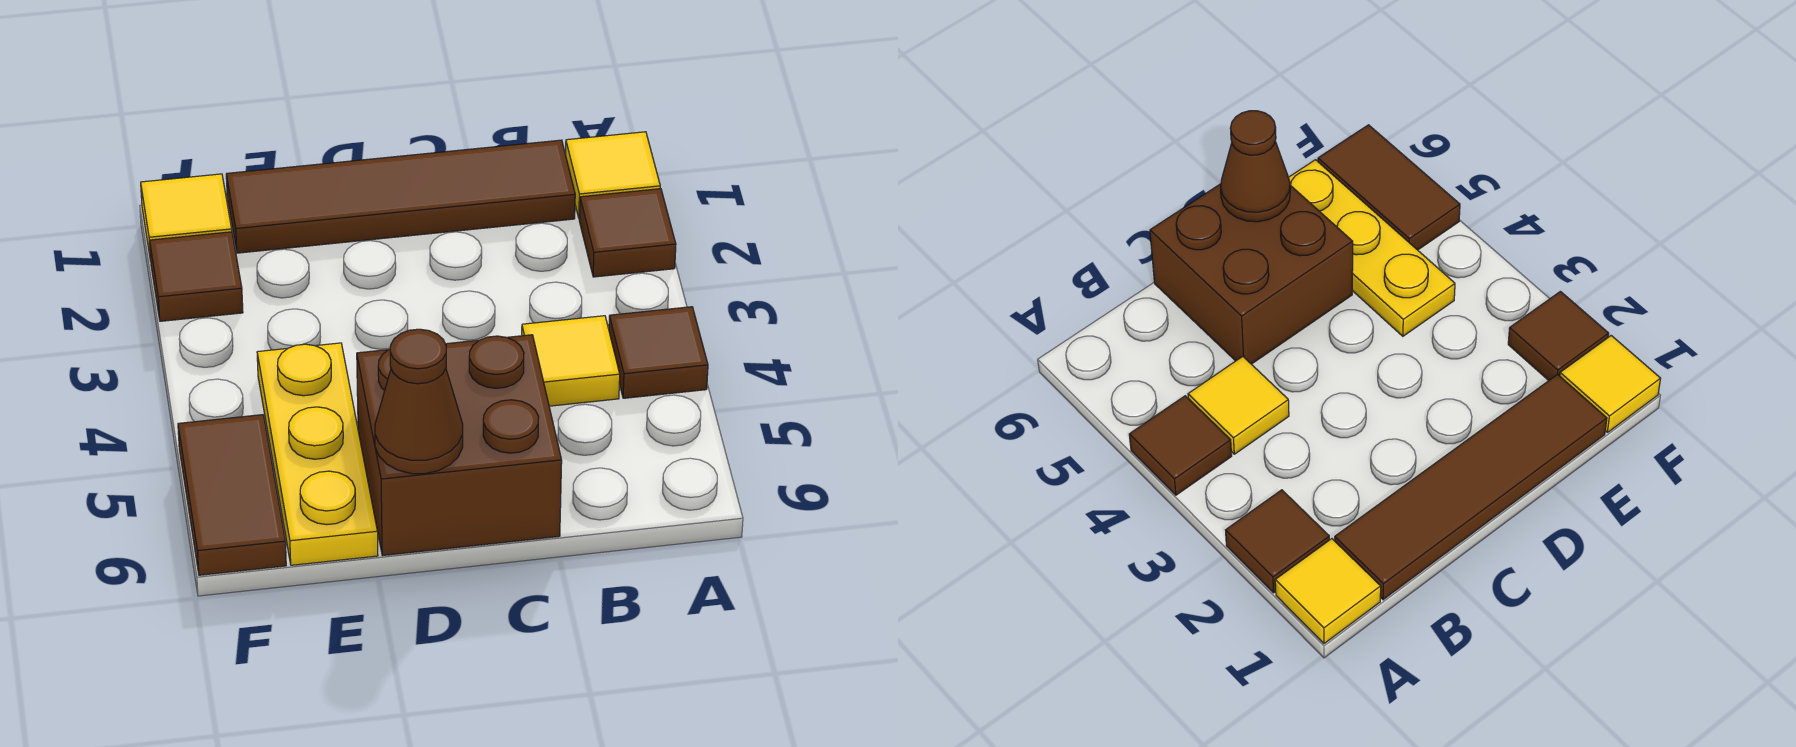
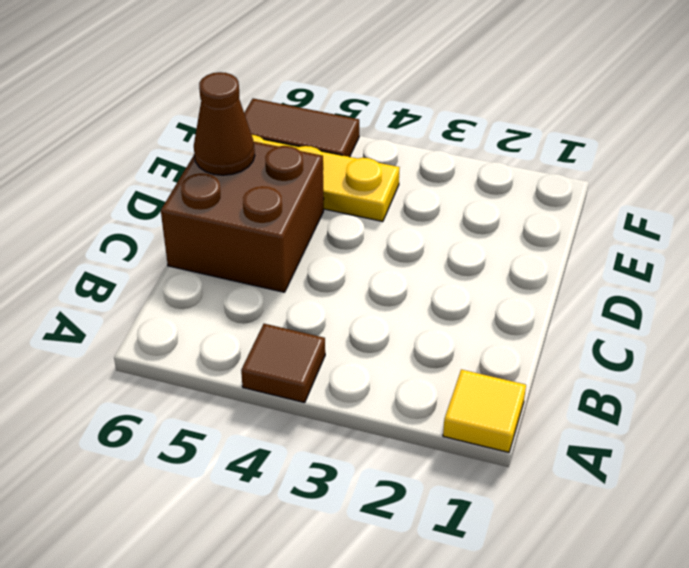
none -> brown tile A2 level 1
none -> brown tile B1:E1 level 1

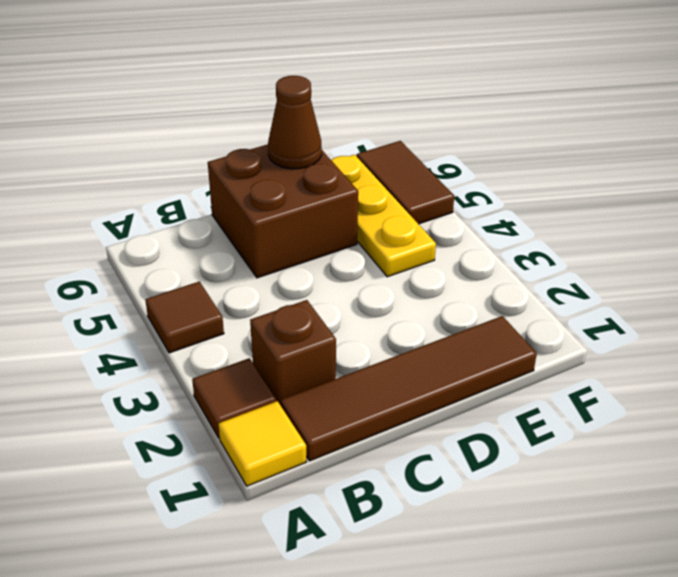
brown brick B2 level 1 -> none
none -> yellow tile B4 level 1
none -> yellow tile F1 level 1

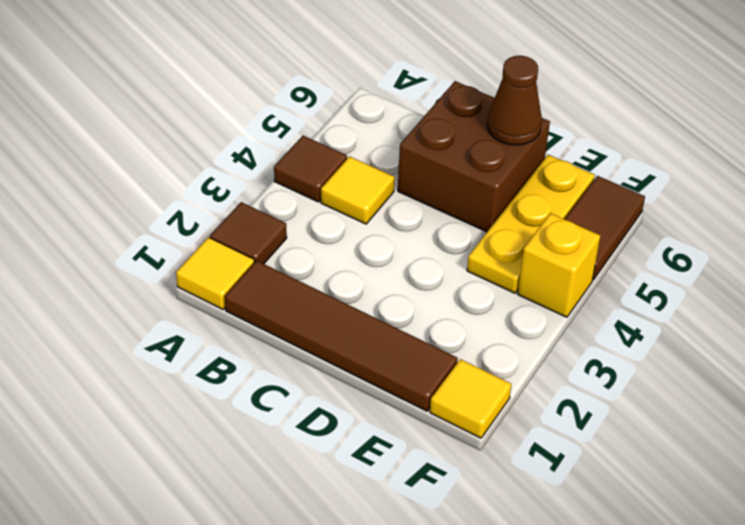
yellow brick F4 level 1 -> none
none -> brown tile F2 level 1

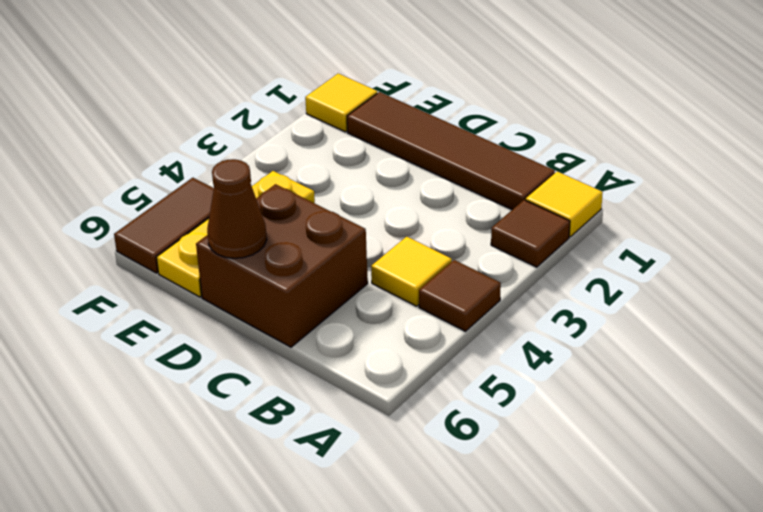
none -> brown tile F2 level 1

